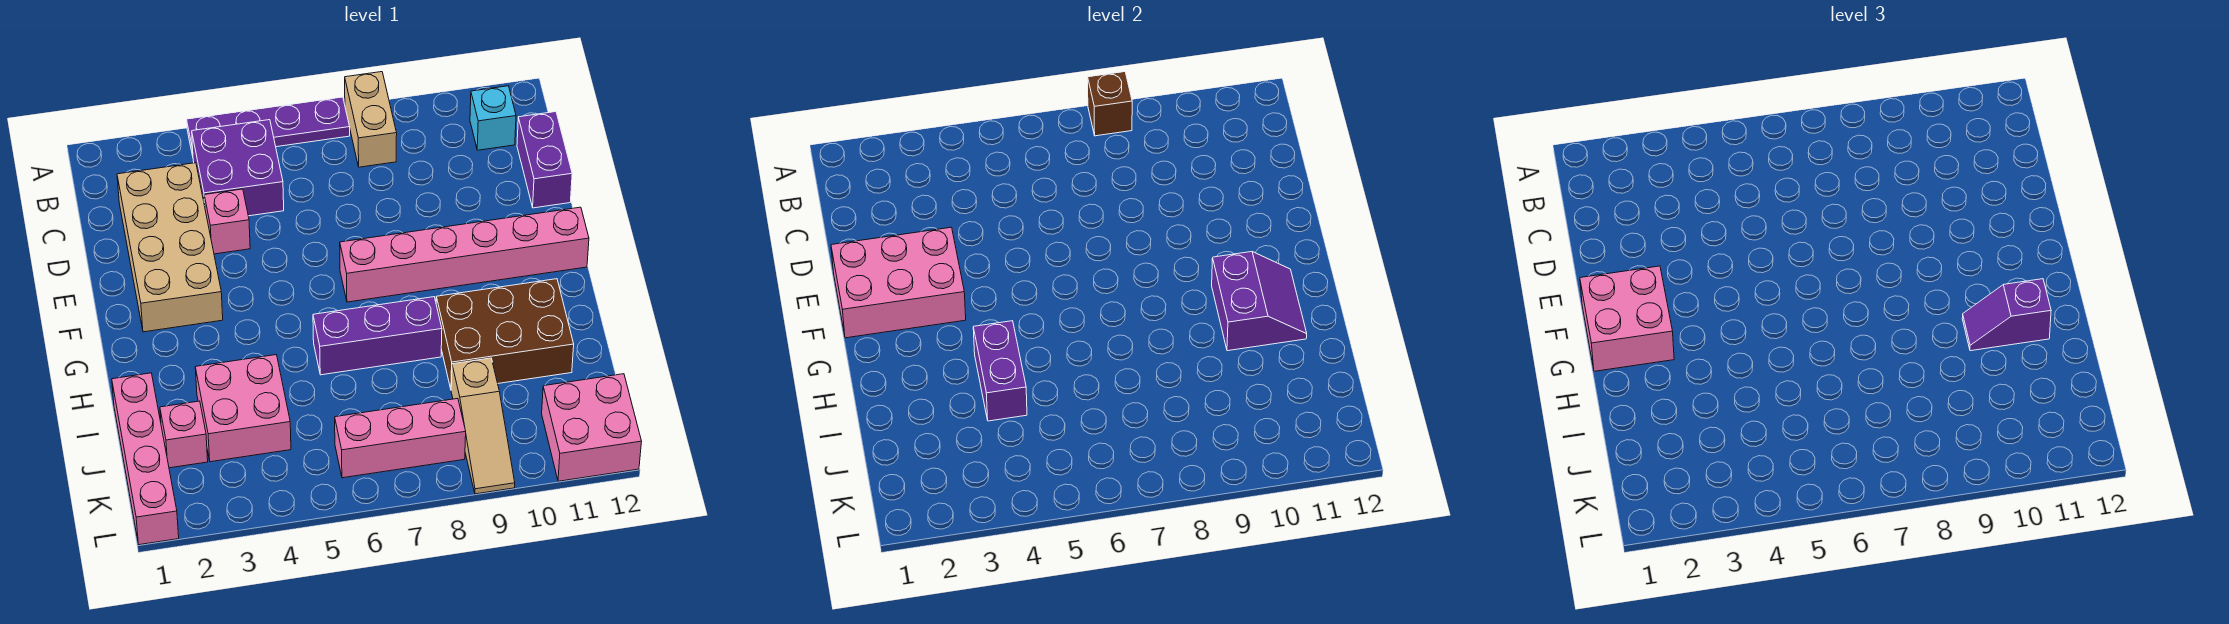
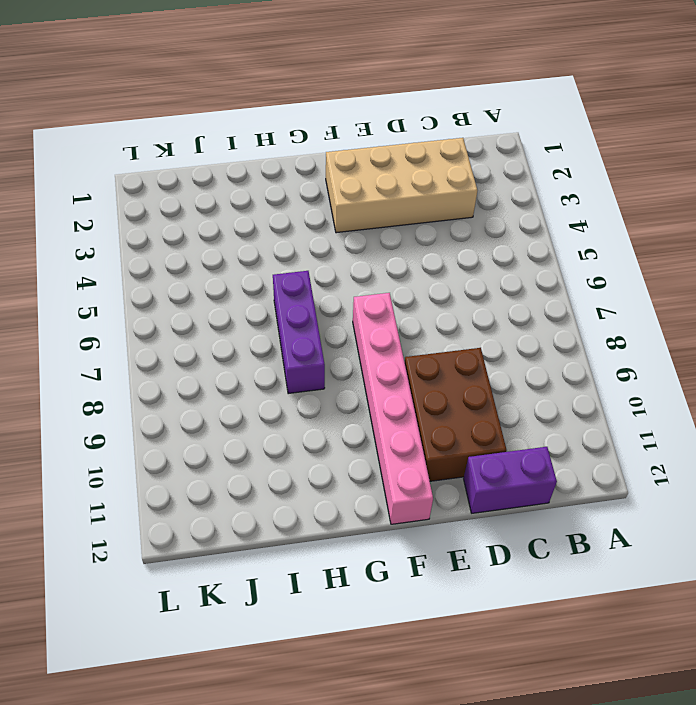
brown brick D9:E11 level 1 -> brown brick H9:I11 level 1
none -> purple plate A4:A7 level 1
none -> tan brick A8:B8 level 1
none -> purple brick B4:C5 level 1

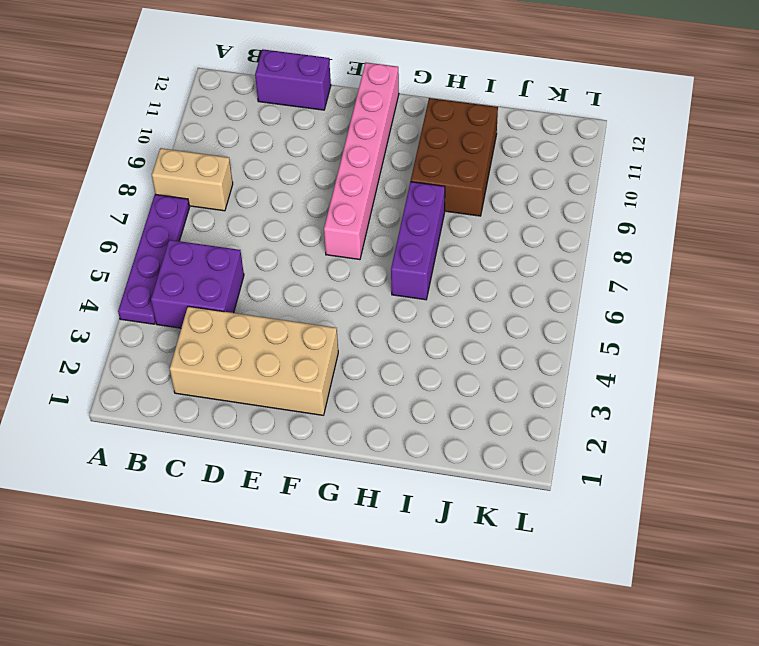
none -> cyan brick B11 level 1
none -> pink brick D4 level 1
none -> pink brick I1:L1 level 1

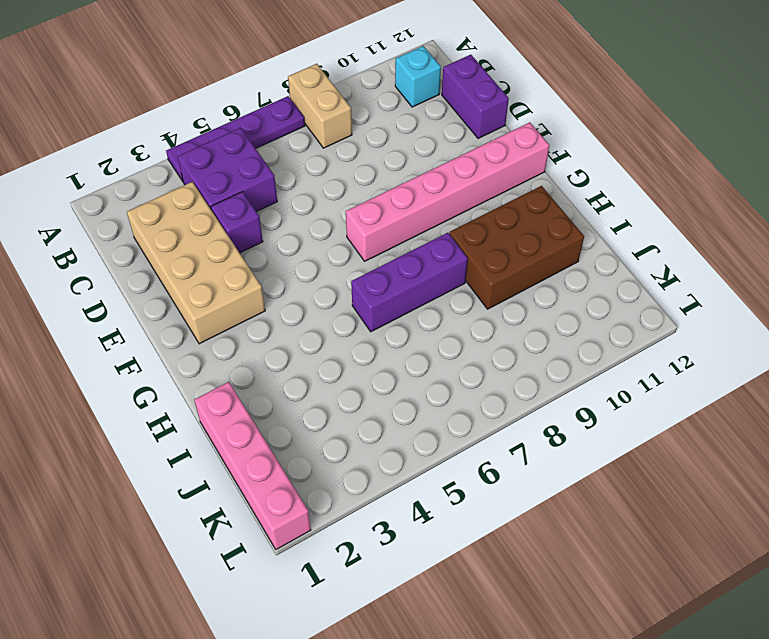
purple brick D4 level 1 -> pink brick D4 level 1
none -> pink brick I3:J4 level 1
none -> pink brick J2 level 1
none -> tan slope J9:L9 level 1 top J

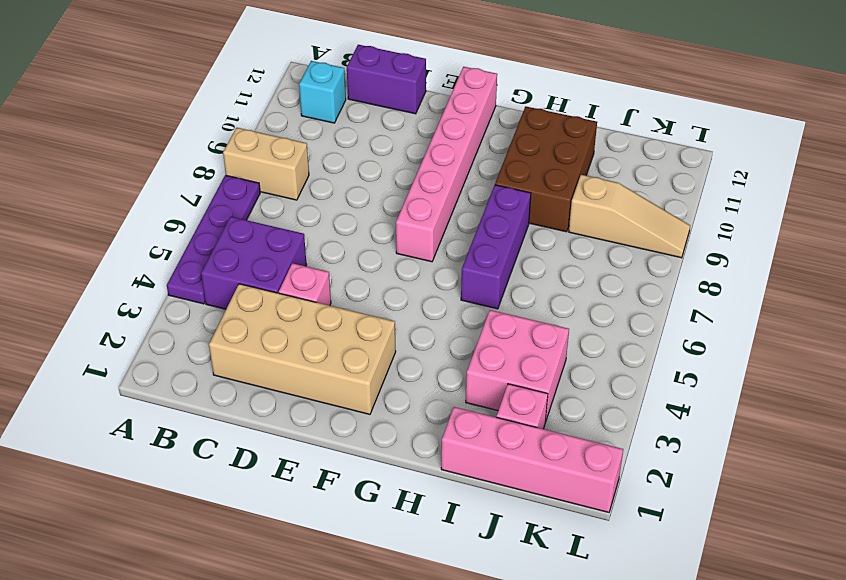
none -> pink brick K6:K8 level 1
none -> pink brick K11:L12 level 1
none -> brown brick A8 level 2

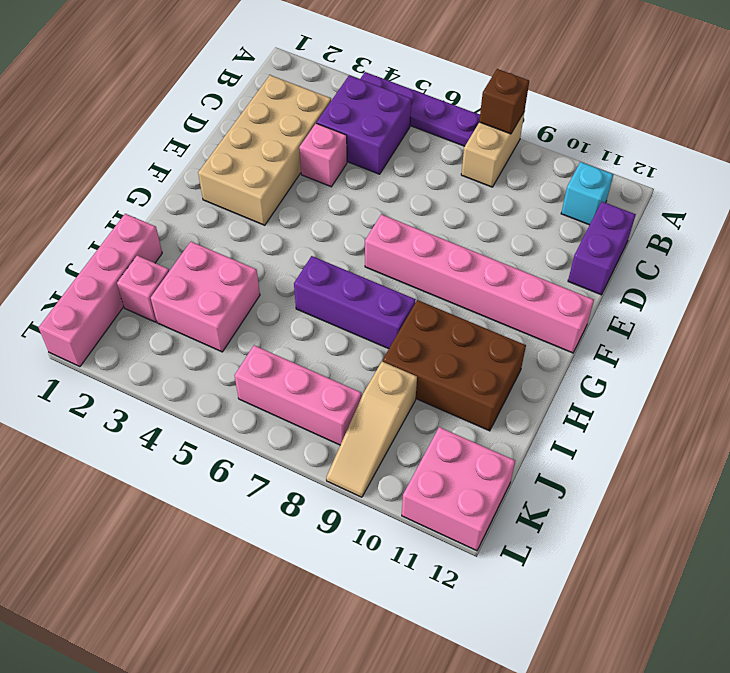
none -> pink brick E1:F3 level 2
none -> purple slope G10:H11 level 2 top 10
none -> purple brick H4:I4 level 2

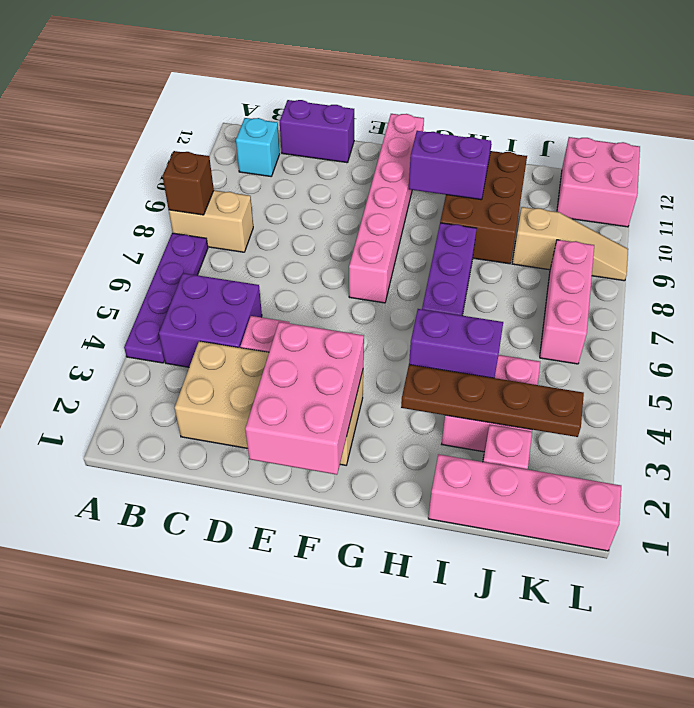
brown plate H3:K3 level 2 -> none
none -> pink brick F1:G2 level 3
none -> purple slope H10:H11 level 3 top 11

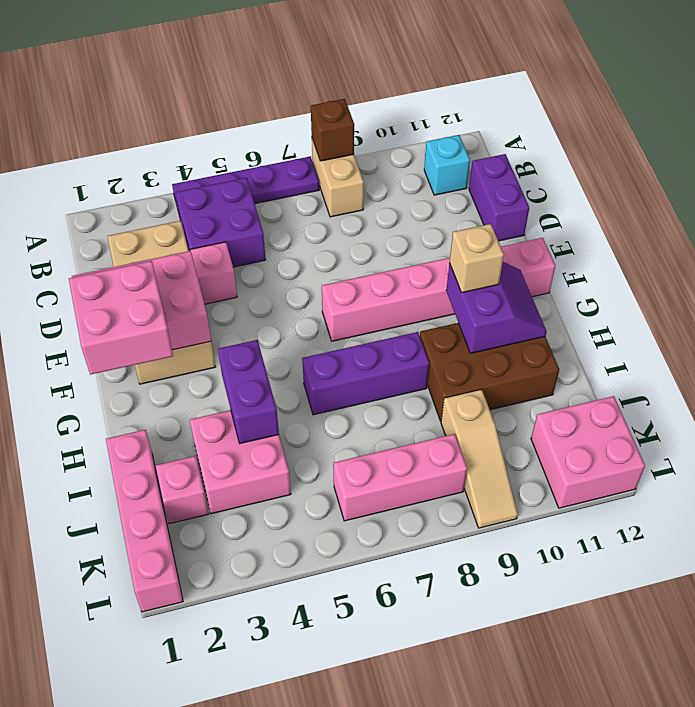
tan brick G10 level 3 -> none
none -> purple slope H10:H11 level 3 top 11

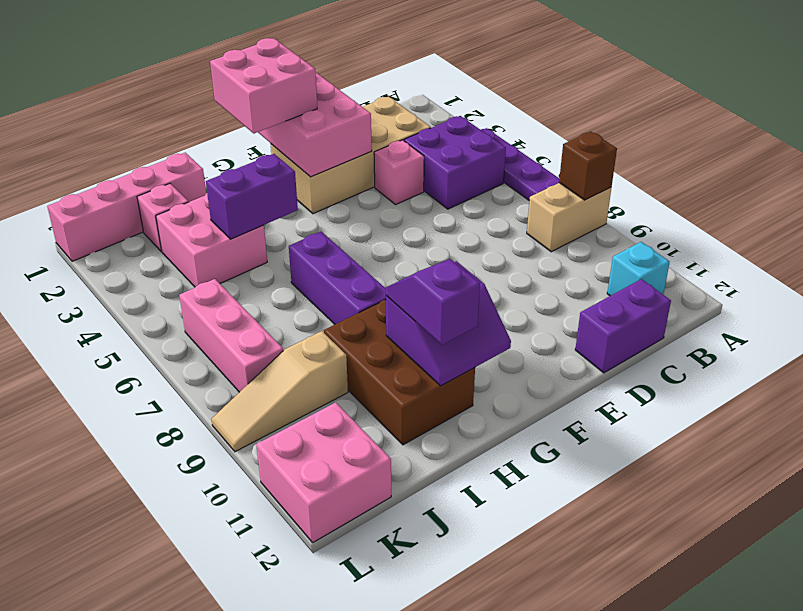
none -> pink brick F7:F12 level 1

